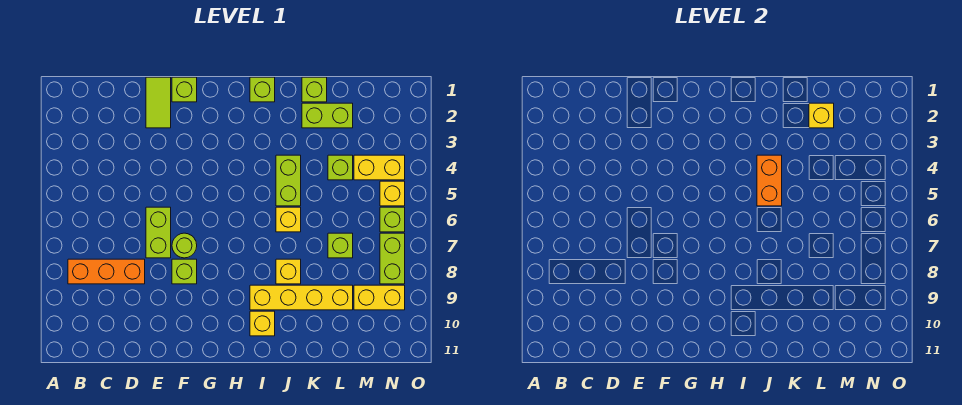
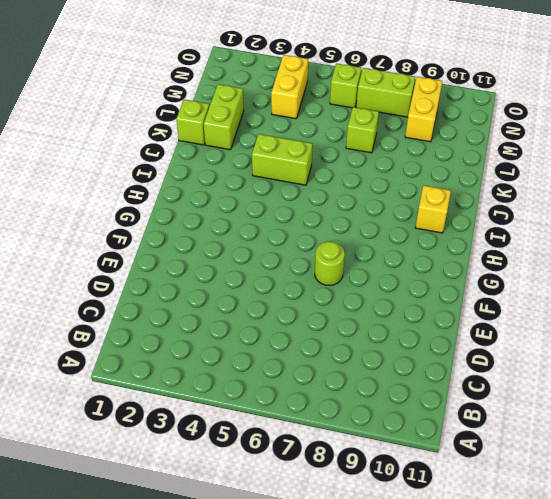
none -> orange brick B8:D8 level 1
none -> lime tile E1:E2 level 1
none -> lime brick E6:E7 level 1

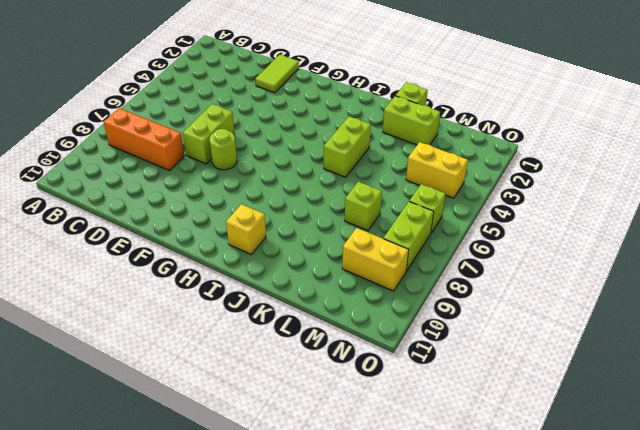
none -> lime brick F1 level 1
none -> lime brick F8 level 1
none -> lime brick I1 level 1

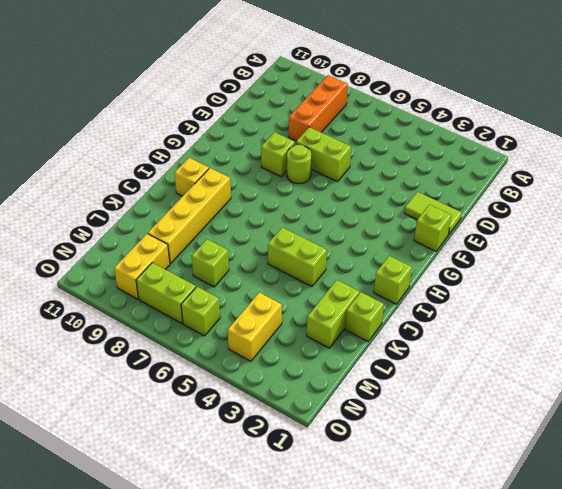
none -> yellow brick J6 level 1
none -> yellow brick J8 level 1
none -> lime brick L4 level 1

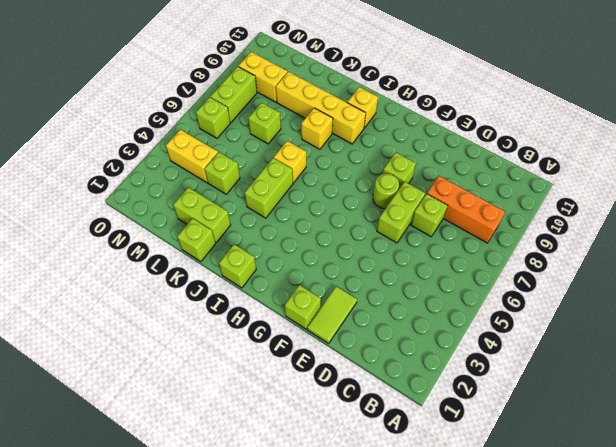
lime brick D7 level 1 -> none
none -> yellow brick N5 level 1
none -> orange brick J4:J5 level 2
none -> yellow brick L2 level 2

